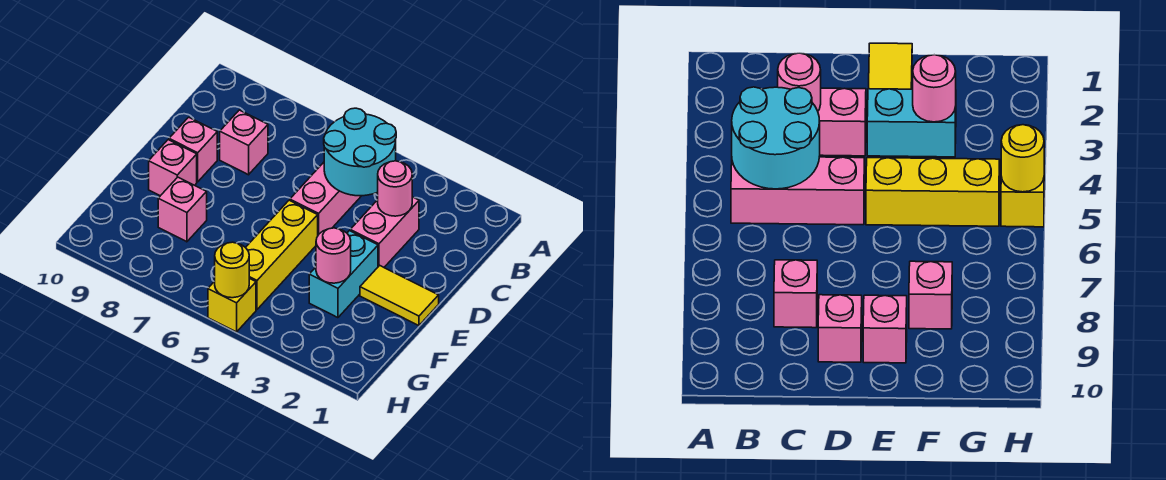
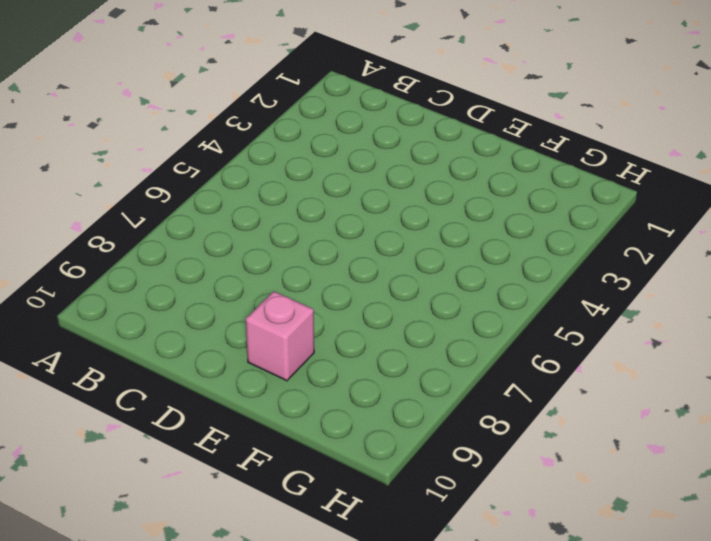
none -> pink brick B5:D5 level 1
none -> pink brick C3:D3 level 1
none -> pink brick C8 level 1

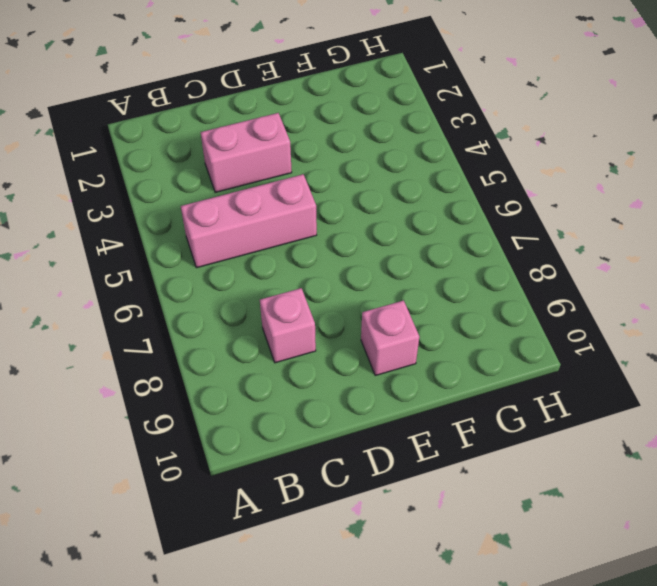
none -> pink brick D9 level 1
none -> yellow tile E1:E2 level 1
none -> cyan brick E3:F3 level 1

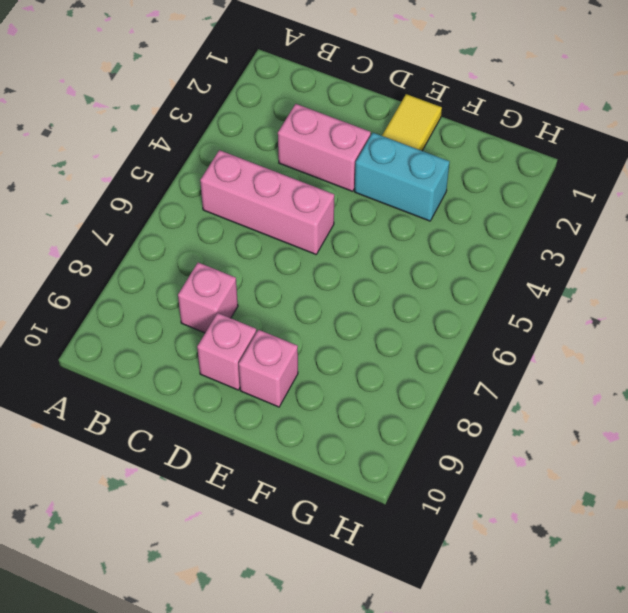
none -> yellow brick E5:G5 level 1
none -> pink brick F8 level 1
none -> yellow brick H5 level 1

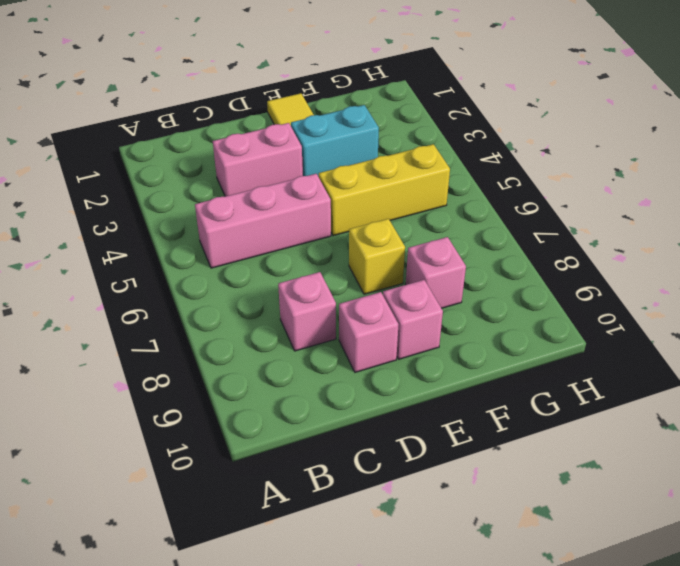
yellow brick E7 level 1 -> yellow brick H5 level 1
none -> cyan round brick B4:C5 level 2
none -> pink round brick C3 level 2
none -> pink round brick F3 level 2

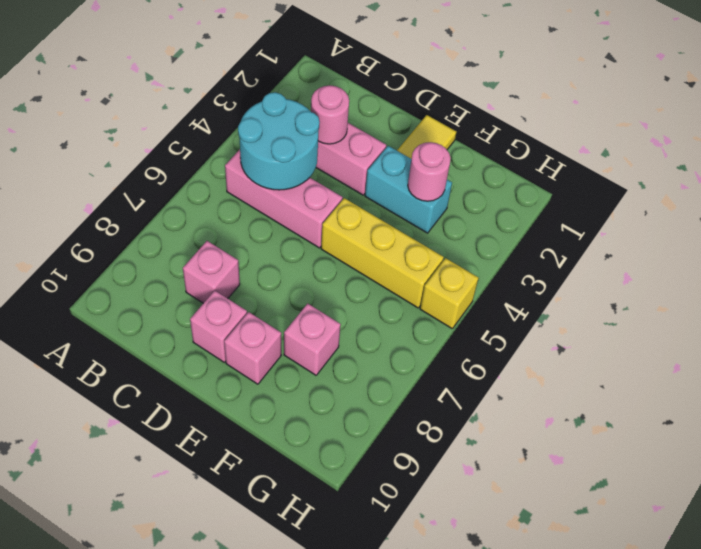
none -> yellow round brick H5 level 2

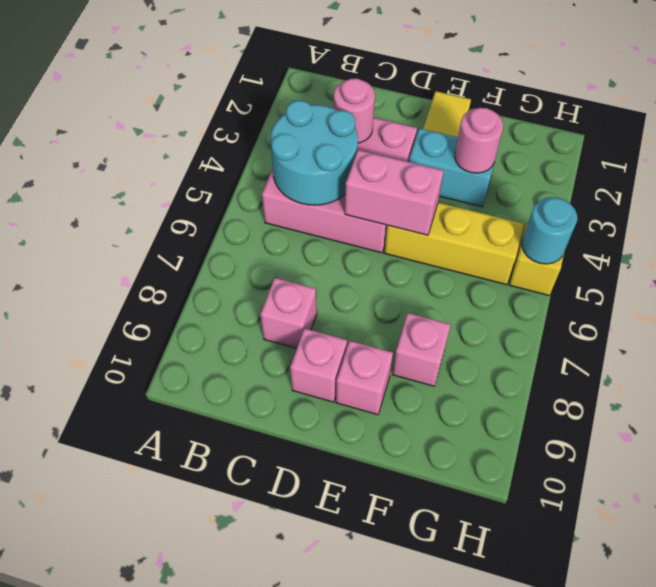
pink brick D5:E5 level 2 -> none
cyan round brick H5 level 2 -> yellow round brick H5 level 2

